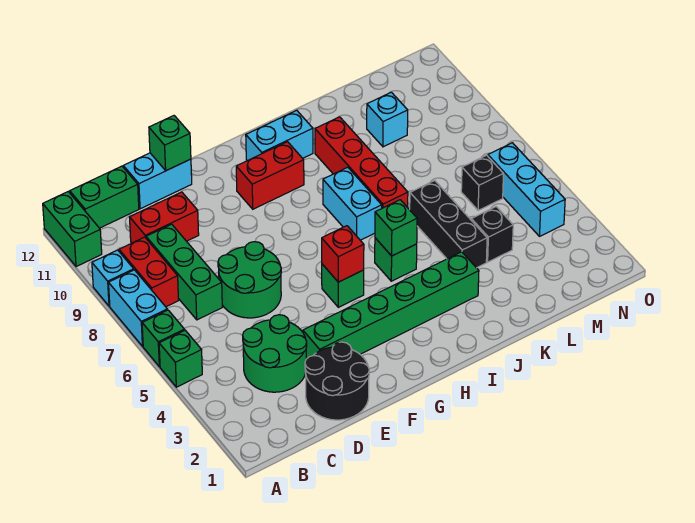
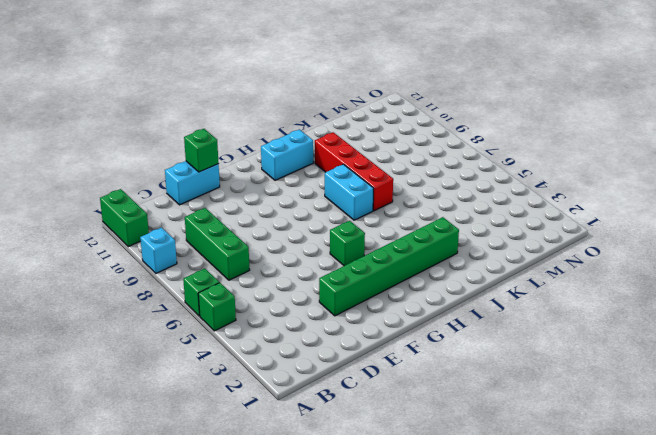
none -> cyan brick A7:A8 level 1
none -> red brick B8:B9 level 1
none -> green brick B12:C12 level 1

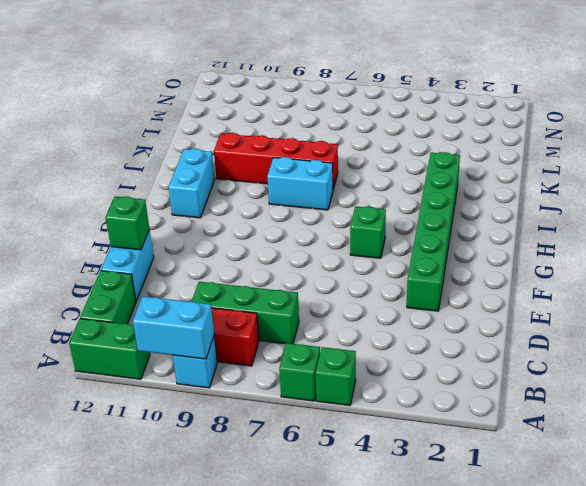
cyan brick A9:A10 level 2 -> cyan brick A7:A8 level 1
none -> green round brick C3:D4 level 1
none -> red brick C10:D10 level 1
none -> black round brick D1:E2 level 1

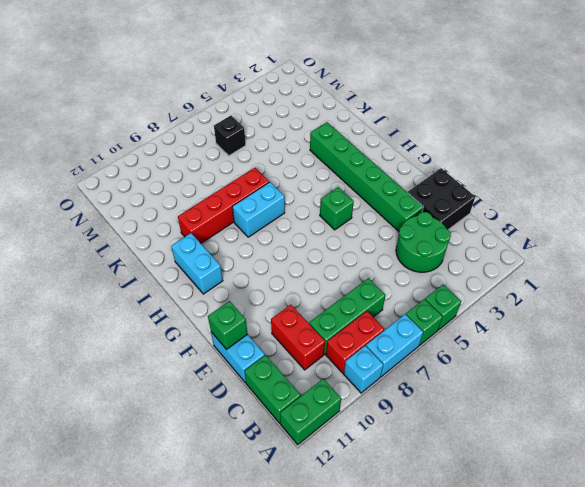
black brick D1:E2 level 1 -> black round brick D1:E2 level 1
none -> green round brick D6:E7 level 1
none -> red brick G10:H10 level 1
none -> green brick I5 level 1

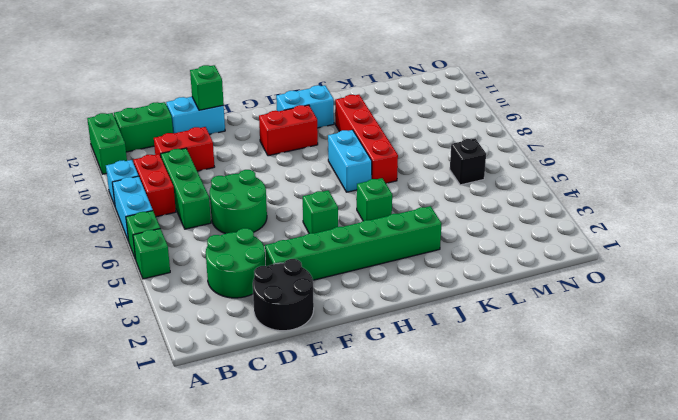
none -> black brick K4:K6 level 1
none -> black brick L4 level 1
none -> cyan brick L10 level 1

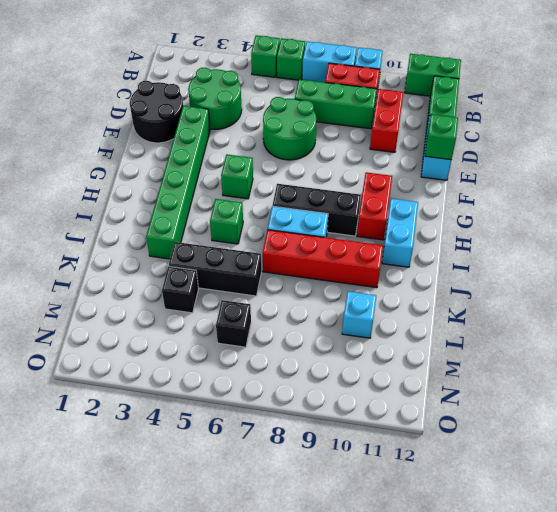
black brick H7:H9 level 1 -> none
none -> cyan brick N4:N6 level 1
none -> red brick G5 level 2
none -> green brick I5 level 2

